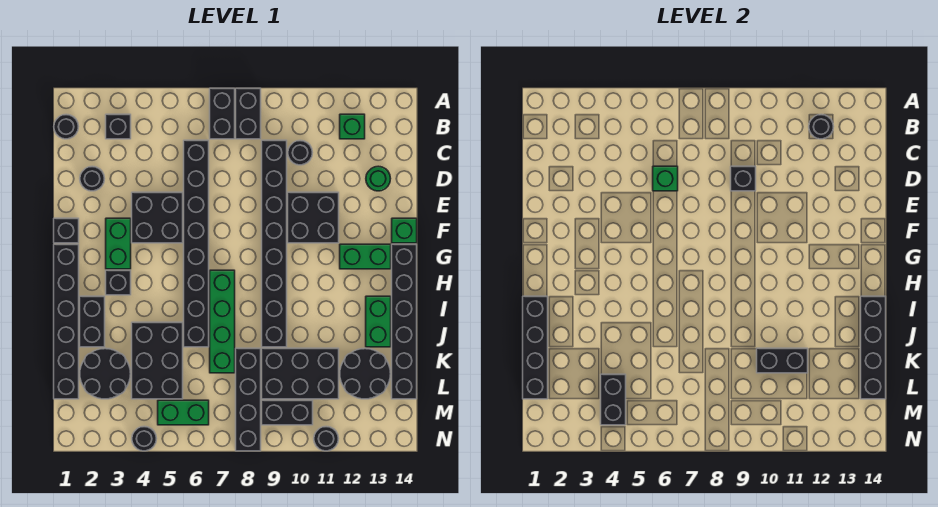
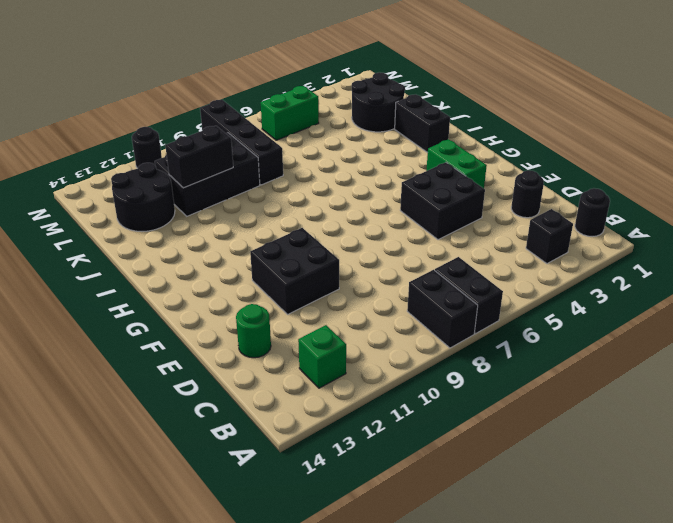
none -> black brick C6:J6 level 1
none -> black brick C9:J9 level 1
none -> black round brick C10 level 1
none -> black brick F1 level 1

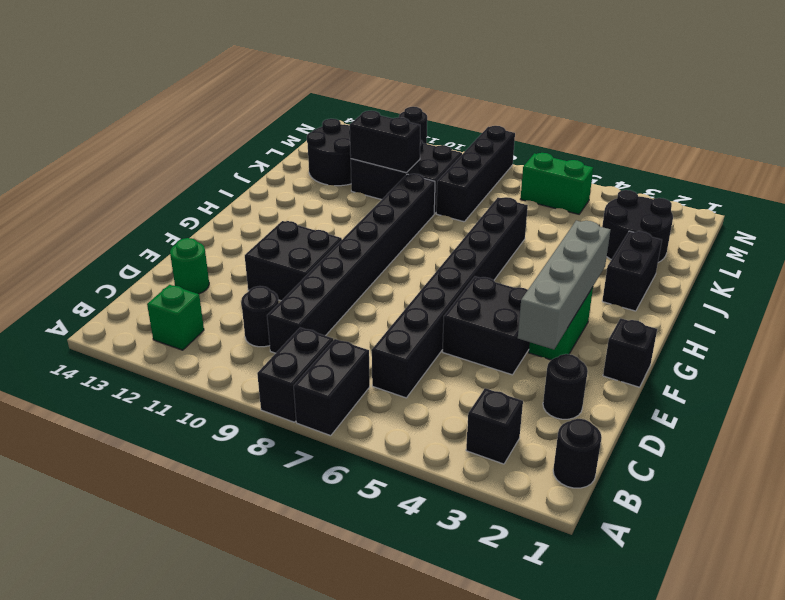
grey brick E3:H3 level 2 -> none
none -> green brick F14 level 1
none -> black brick G1:L1 level 1
none -> green brick G12:G13 level 1
none -> black brick G14:L14 level 1

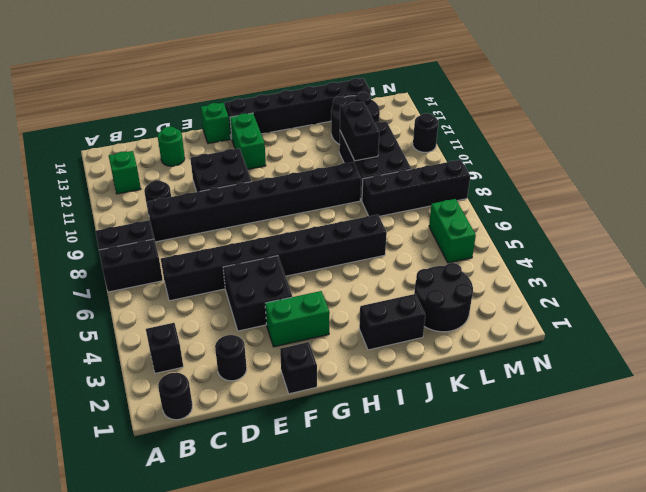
none -> black brick G1:L1 level 1
none -> black brick H3 level 1
none -> green brick H7:K7 level 1
none -> green brick I13:J13 level 1

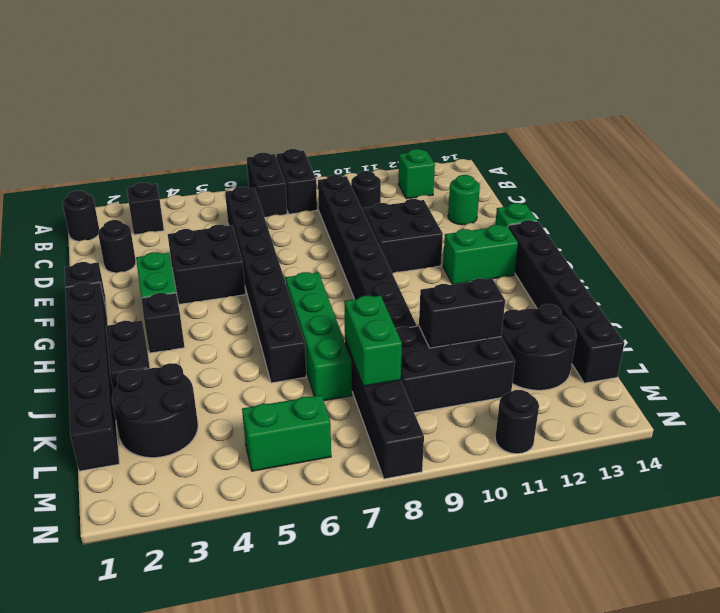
green brick K8:L8 level 2 -> green brick I13:J13 level 1
none -> black brick J4:L5 level 1
none -> black brick M9:M10 level 1
none -> black round brick N4 level 1
none -> black round brick B12 level 2

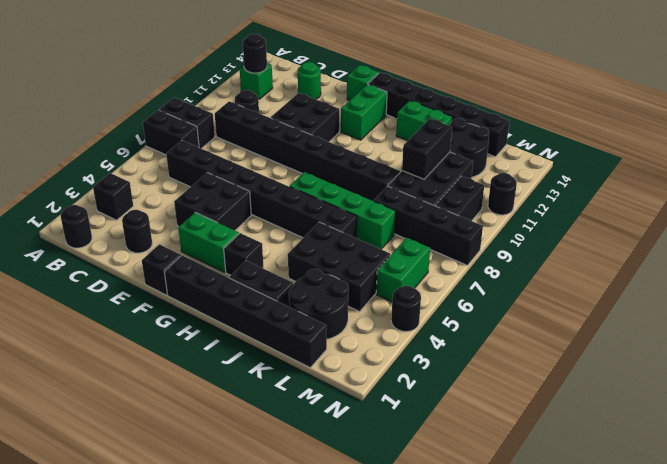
none -> green brick D6 level 2
none -> black brick D9 level 2
none -> black brick I1:L1 level 2
none -> black brick I14:L14 level 2

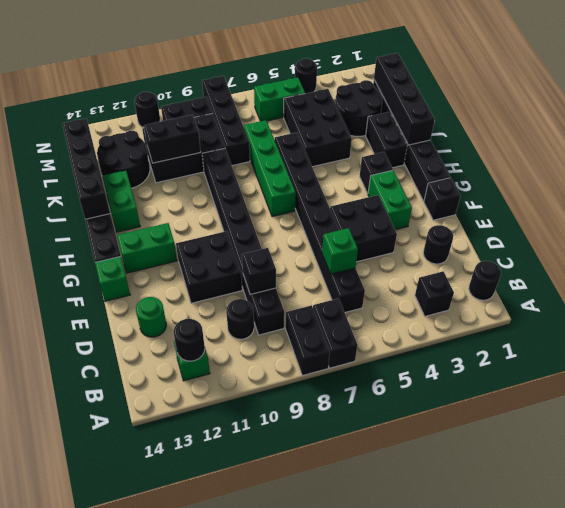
none -> black brick L4:M4 level 2

